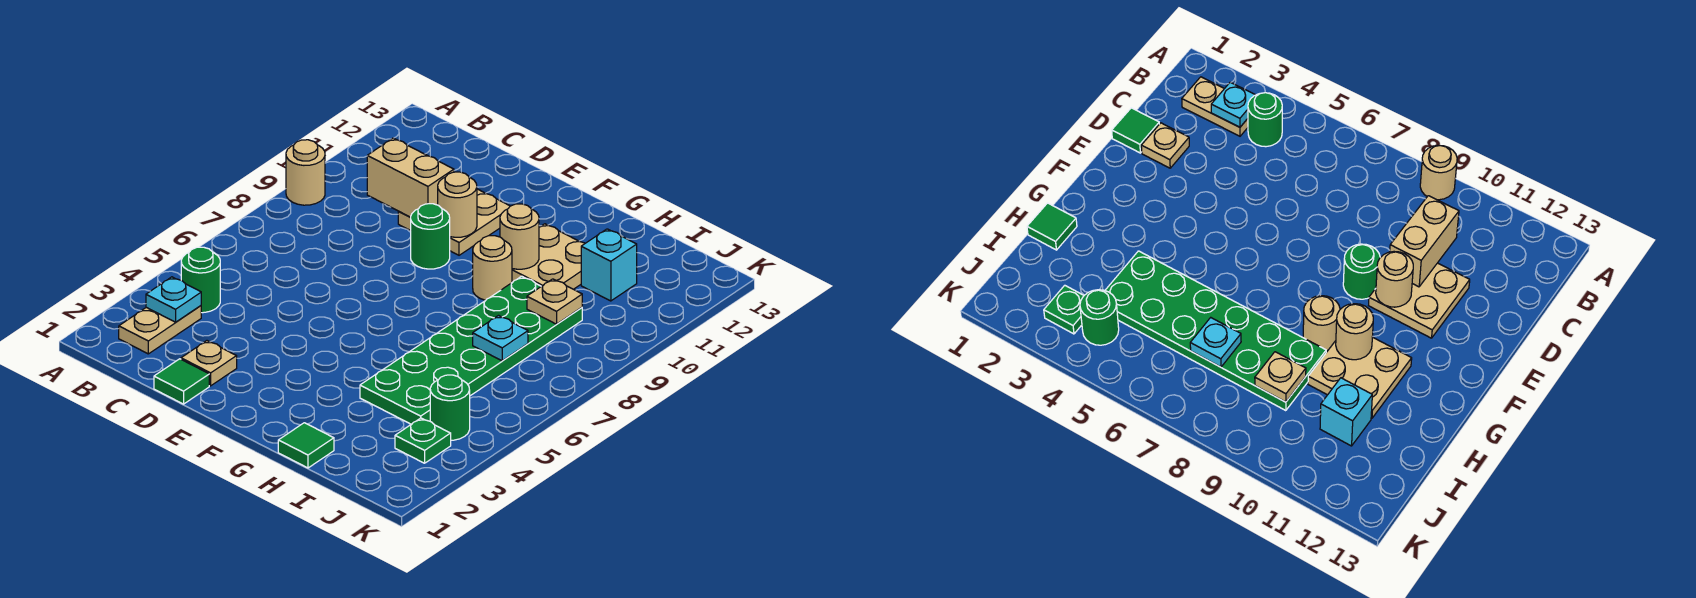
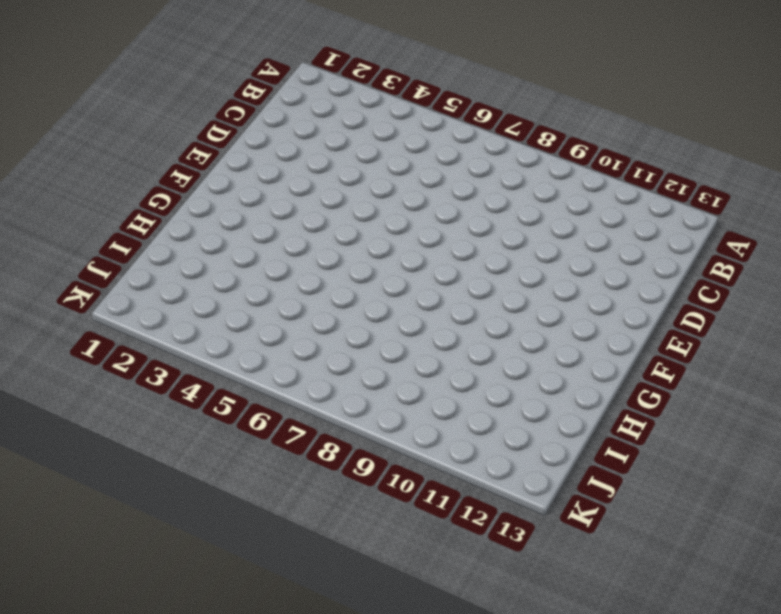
none -> tan round brick A9 level 1
none -> tan plate B2:B3 level 1
none -> green round brick B4 level 1

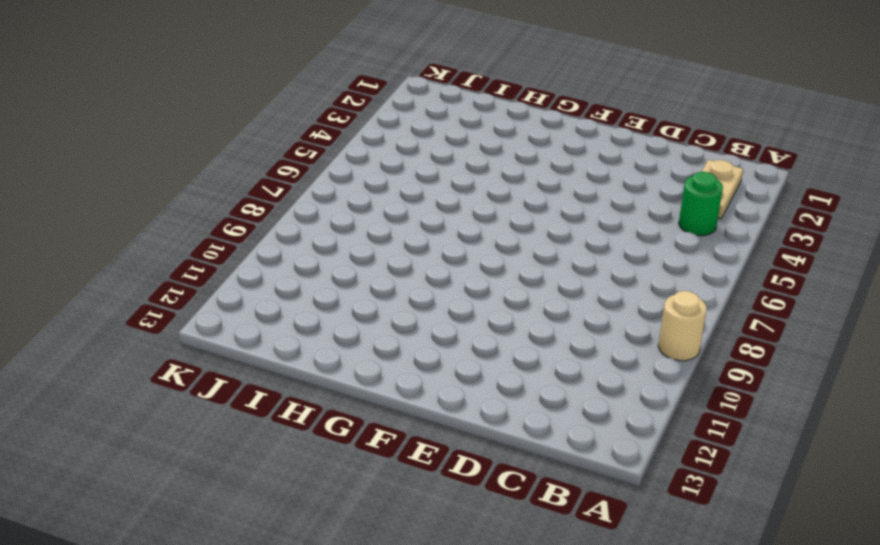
none -> green tile D1 level 1
none -> tan plate D2 level 1
none -> tan plate D10:E11 level 1

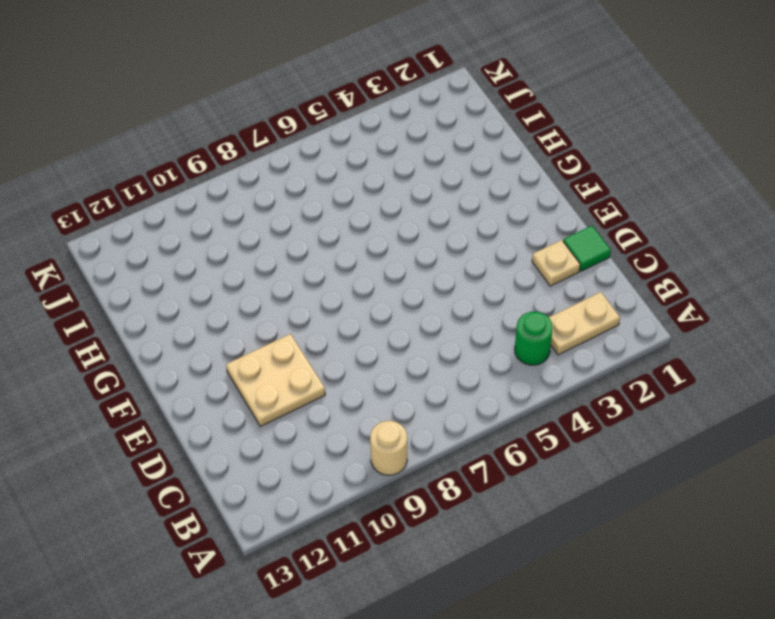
none -> green round brick E9 level 1
none -> tan round brick G9 level 1
none -> tan plate G10:H11 level 1

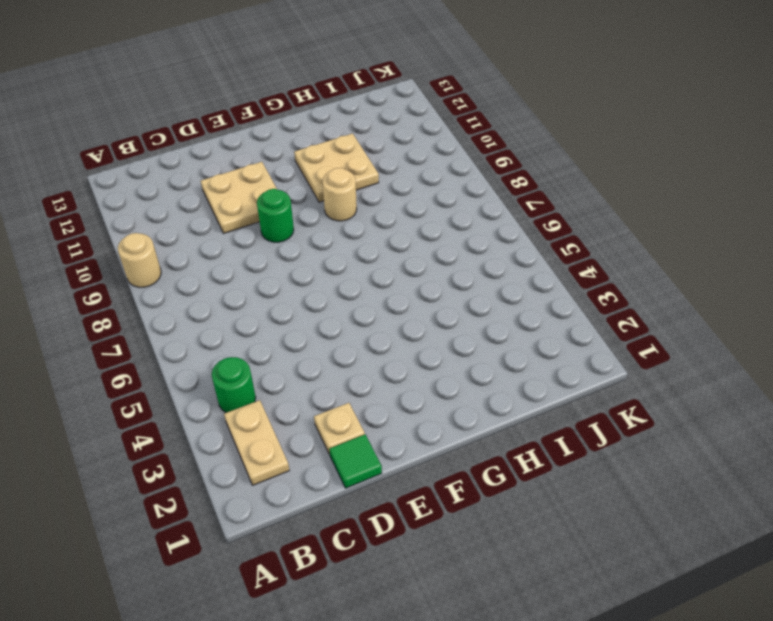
none -> green tile H1 level 1
none -> green plate H4:I9 level 1
none -> cyan brick I11 level 1

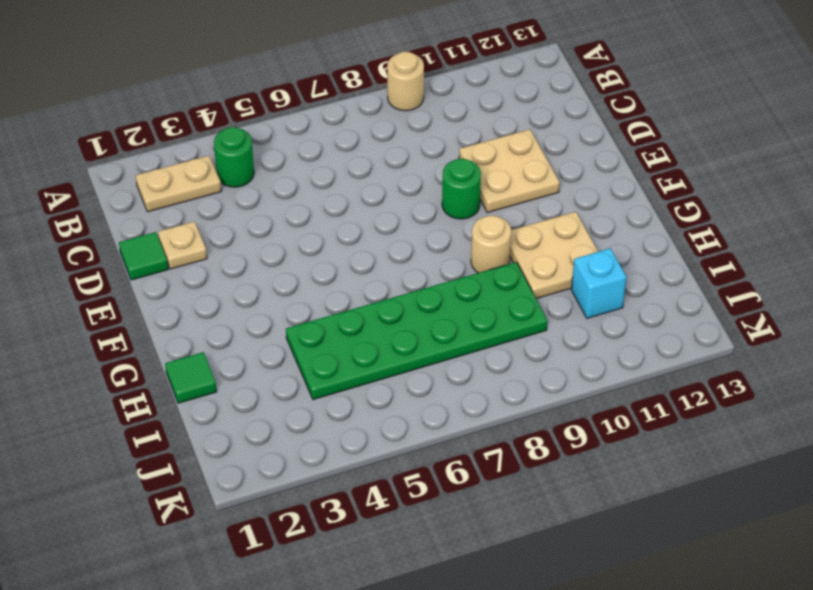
none -> green plate J3 level 1
none -> green round brick J4 level 1
none -> cyan plate B3 level 2

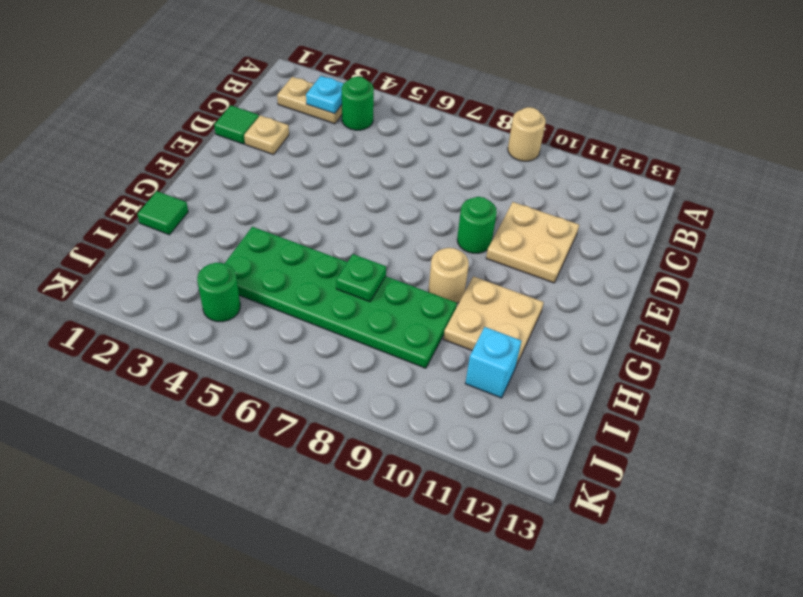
green plate H7 level 2 -> green plate J3 level 1
none -> tan brick C10:D10 level 2
none -> tan round brick E10 level 2
none -> tan round brick G10 level 2

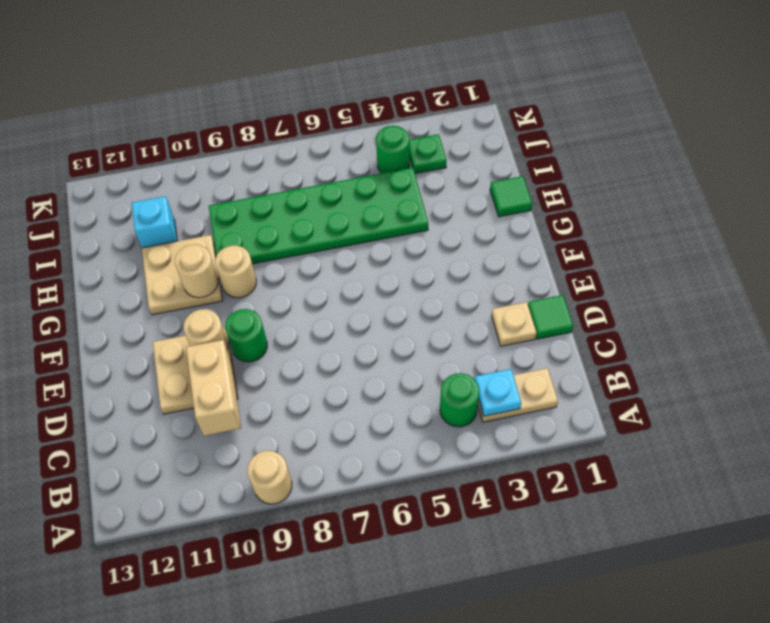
none -> cyan plate I7 level 2
none -> tan plate I9 level 2

